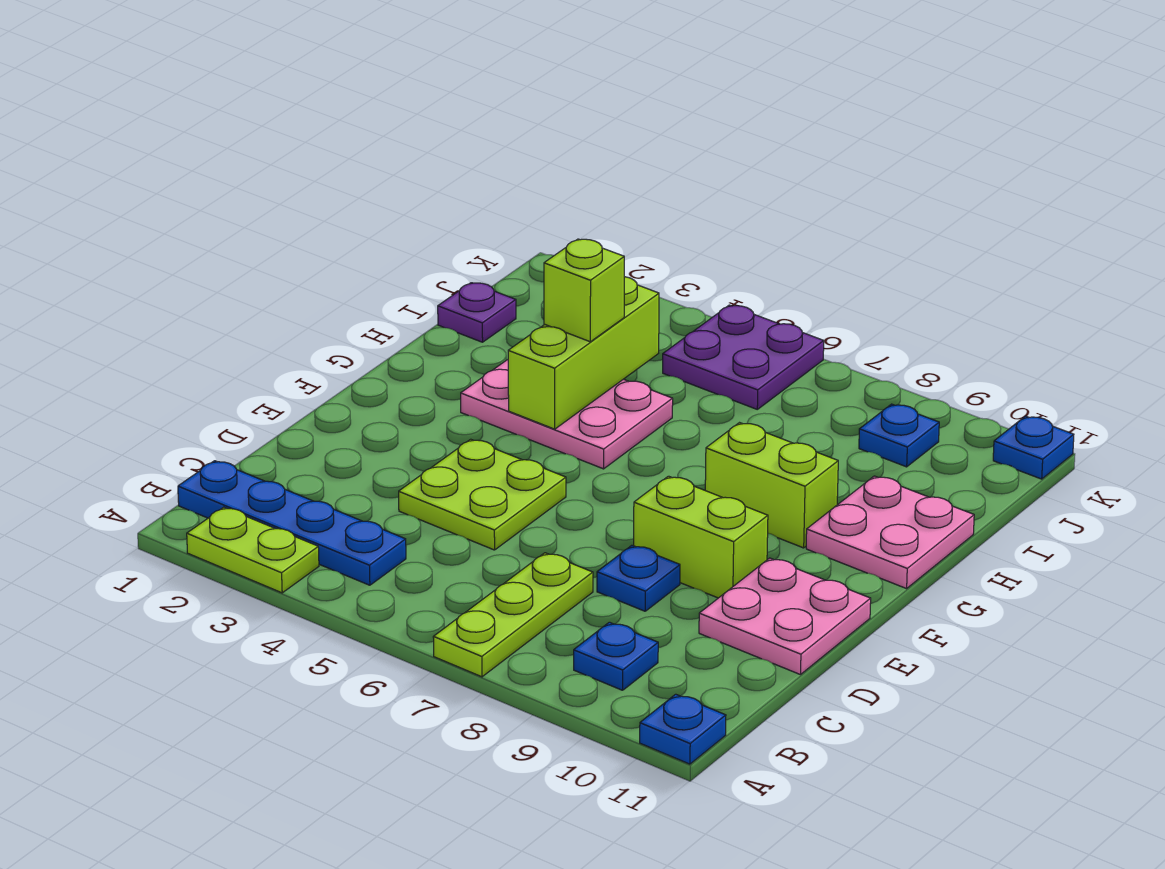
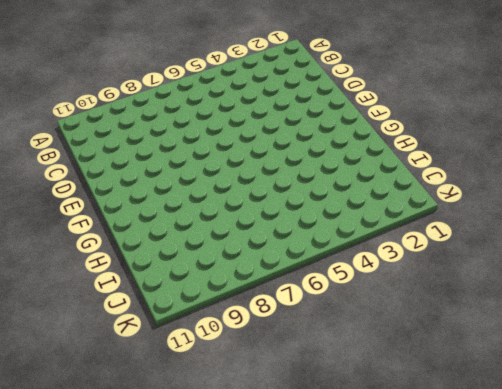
none -> lime plate A2:A3 level 1
none -> lime plate A7:C7 level 1
none -> blue plate A11 level 1

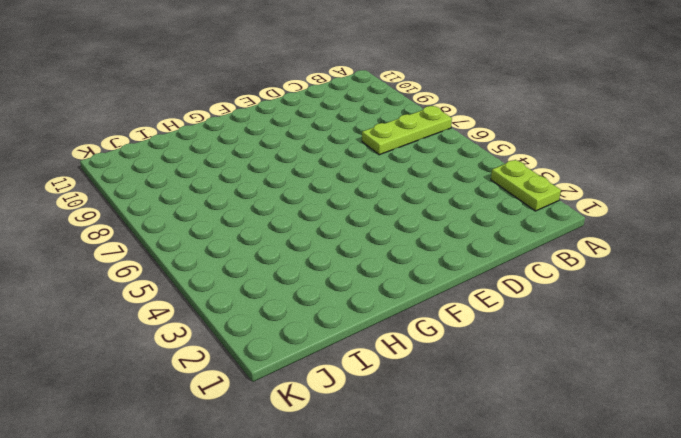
none -> blue plate A11 level 1
none -> blue plate B1:B4 level 1
none -> blue plate B9 level 1

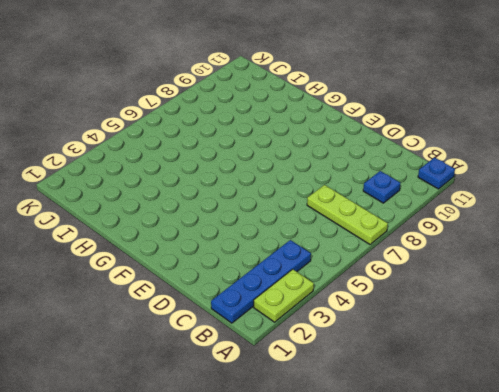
none -> lime plate D4:E5 level 1
none -> blue plate D8 level 1
none -> pink plate D10:E11 level 1

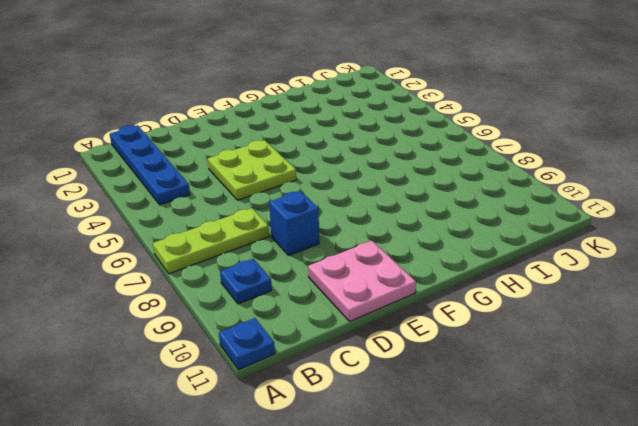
blue brick D8 level 1 -> blue plate D8 level 1
none -> lime plate A2:A3 level 1
none -> lime brick E8:E9 level 1
none -> pink plate G3:H5 level 1

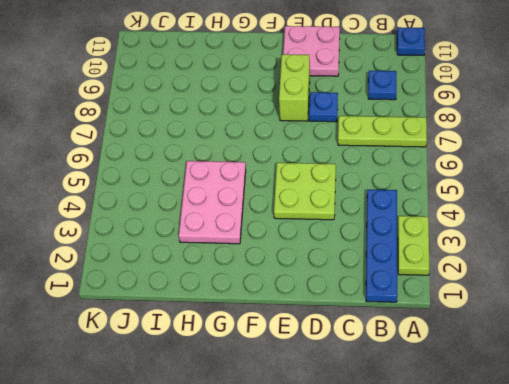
none -> lime brick G8:G9 level 1
none -> pink plate G10:H11 level 1
none -> purple plate I1 level 1

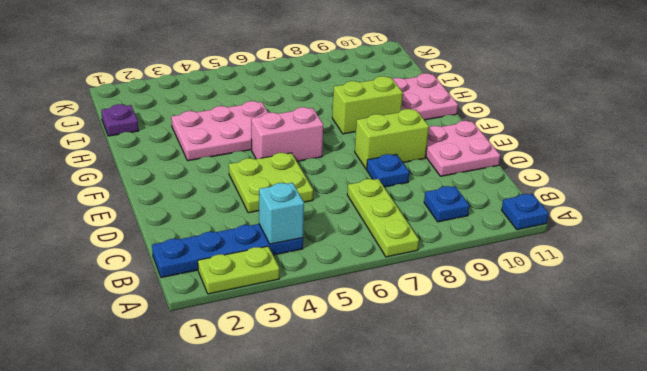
cyan brick B4 level 2 -> none
pink brick F5:F6 level 1 -> none
none -> purple plate J5:K6 level 1
none -> blue plate J9 level 1
none -> blue plate K11 level 1

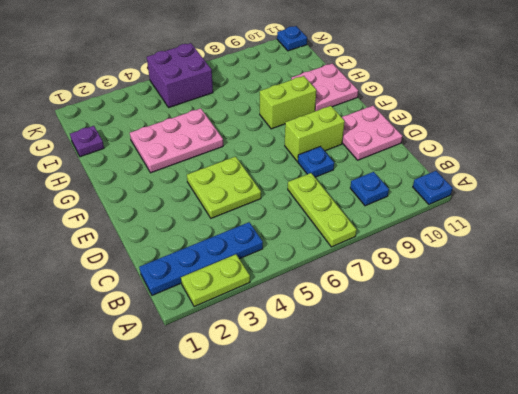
purple brick J5:K6 level 1 -> purple plate J5:K6 level 1
none -> blue plate J9 level 1
none -> lime brick G4:I4 level 2
none -> lime brick H4 level 3

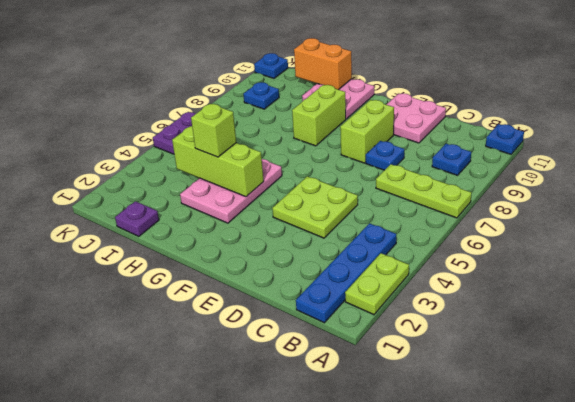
orange brick H11:I11 level 2 -> none

